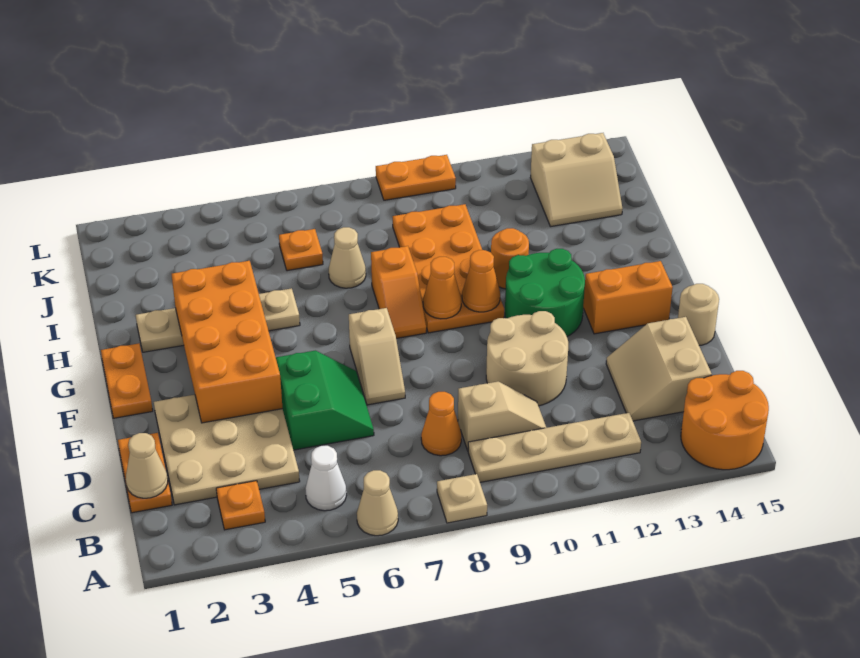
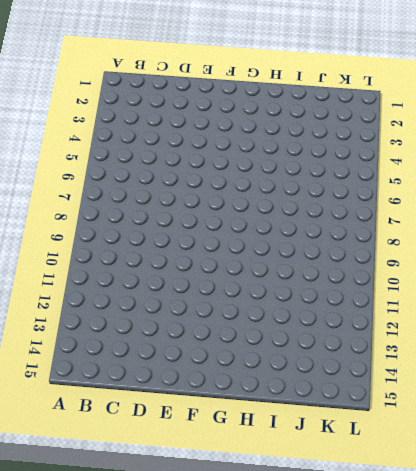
none -> tan cone A6 level 1
none -> tan plate A8 level 1
none -> orange round brick A14:B15 level 1
none -> orange plate B3 level 1

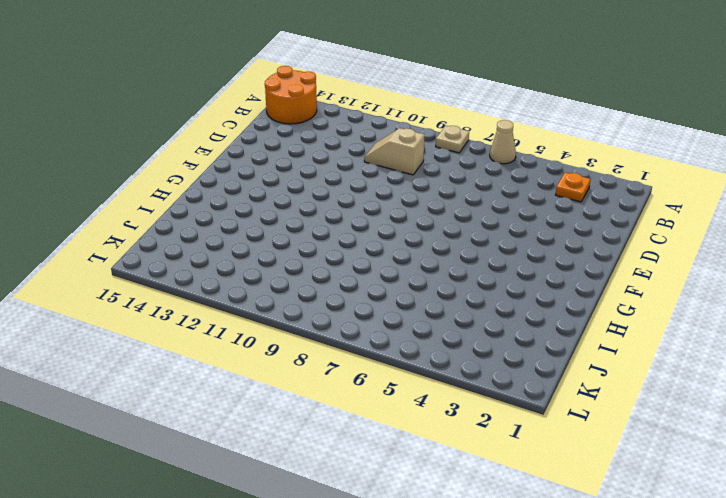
none -> white cone B5 level 1
none -> tan plate B9:B12 level 1
none -> orange plate C1:D1 level 1
none -> tan plate C2:E4 level 1

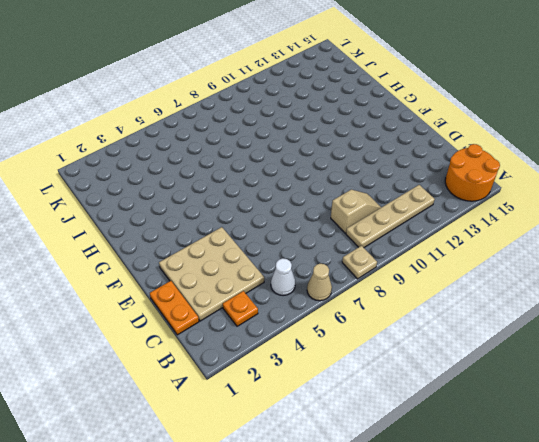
none -> orange cone C8 level 1
none -> tan slope C13:D14 level 1 top 14
none -> green slope D5:E6 level 1 top 5
none -> tan round brick D10:E11 level 1

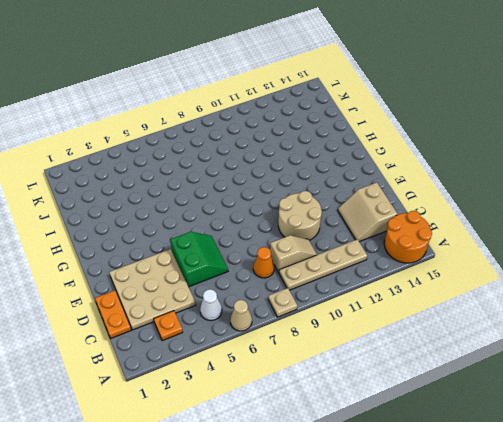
none -> tan slope E7:F7 level 1 top F
none -> tan round brick E15 level 1
none -> orange plate F1:G1 level 1
none -> green round brick F11:G12 level 1

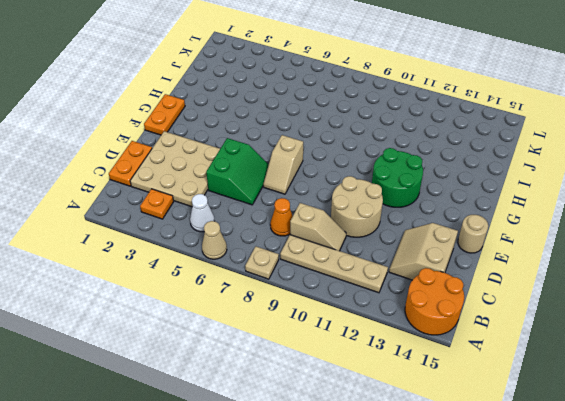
none -> orange brick F13:F14 level 1
none -> orange slope G8:H8 level 1 top H
none -> orange plate G9:J10 level 1
none -> tan plate H2:H5 level 1

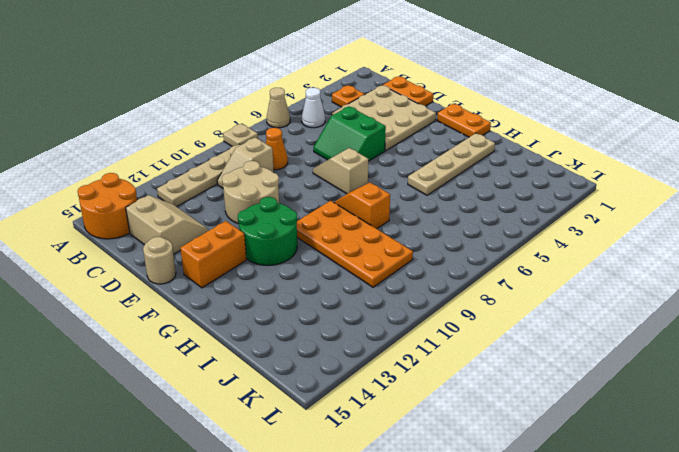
none -> orange round brick H11 level 1
none -> tan cone I7 level 1
none -> orange plate J6 level 1
none -> tan slope J13:K14 level 1 top K

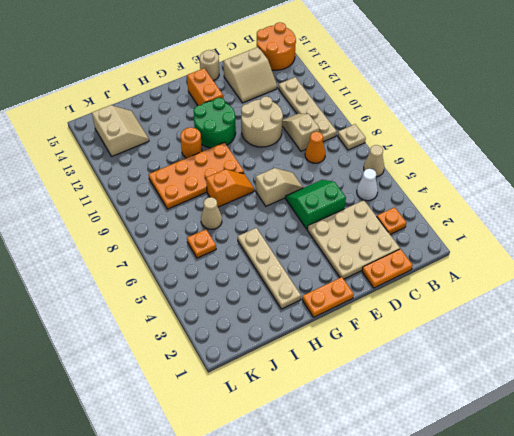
none -> orange plate L9:L10 level 1
none -> tan cone C1 level 2
none -> orange brick E3:H4 level 2
none -> orange cone G9 level 2

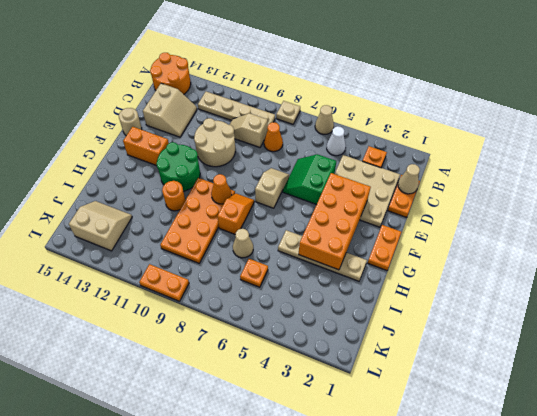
none -> orange cone G10 level 2

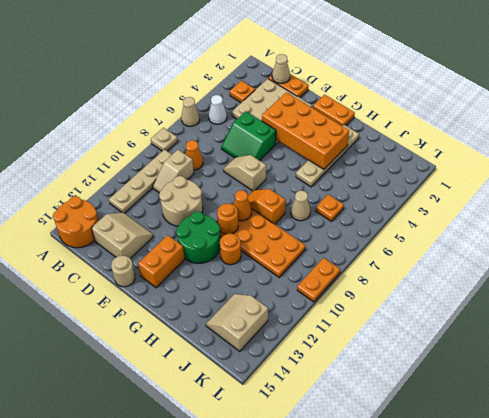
orange round brick G10 level 2 -> orange cone G10 level 2

